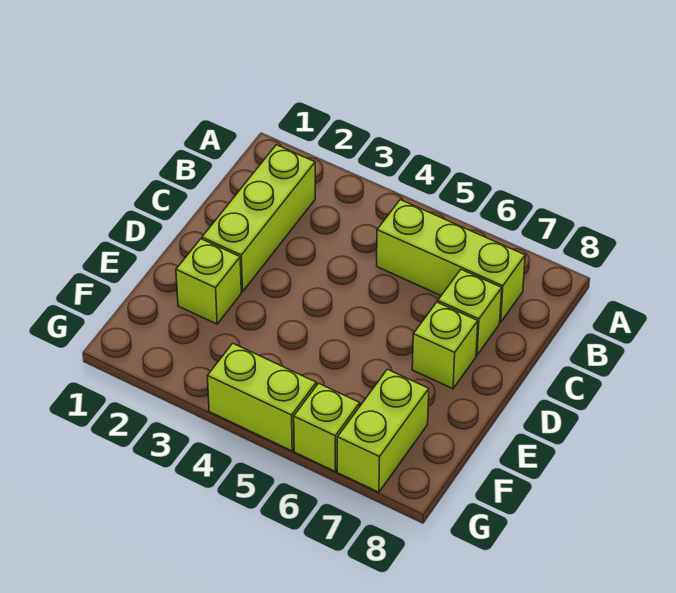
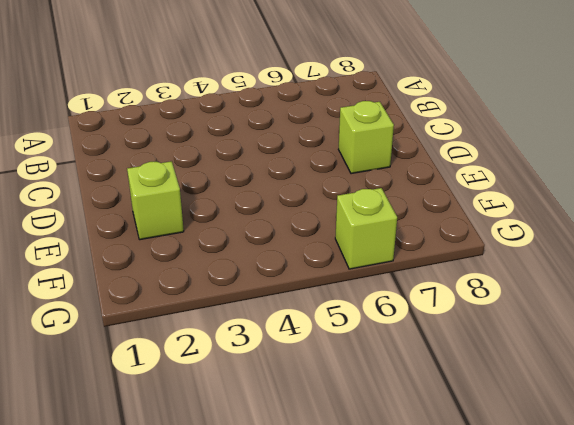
none -> lime brick B2:D2 level 1
none -> lime brick B5:B7 level 1

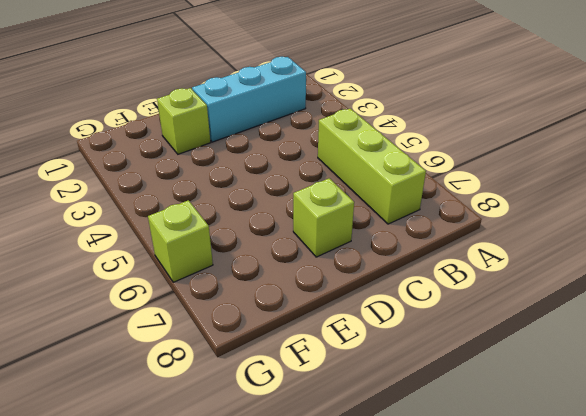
cyan brick B2:D2 level 1 -> lime brick B2:D2 level 1
none -> lime brick C7 level 1
none -> lime brick F7:G7 level 1

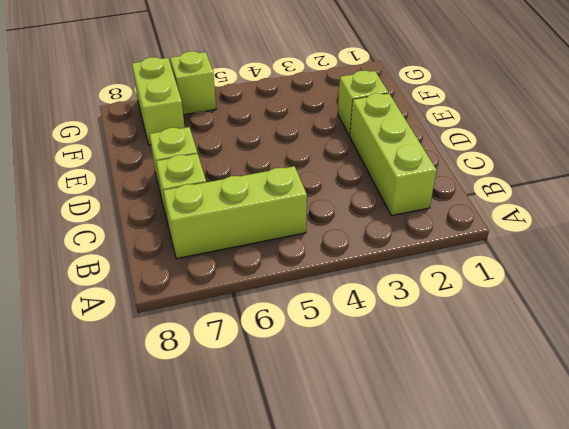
none -> lime brick G4:G5 level 1

